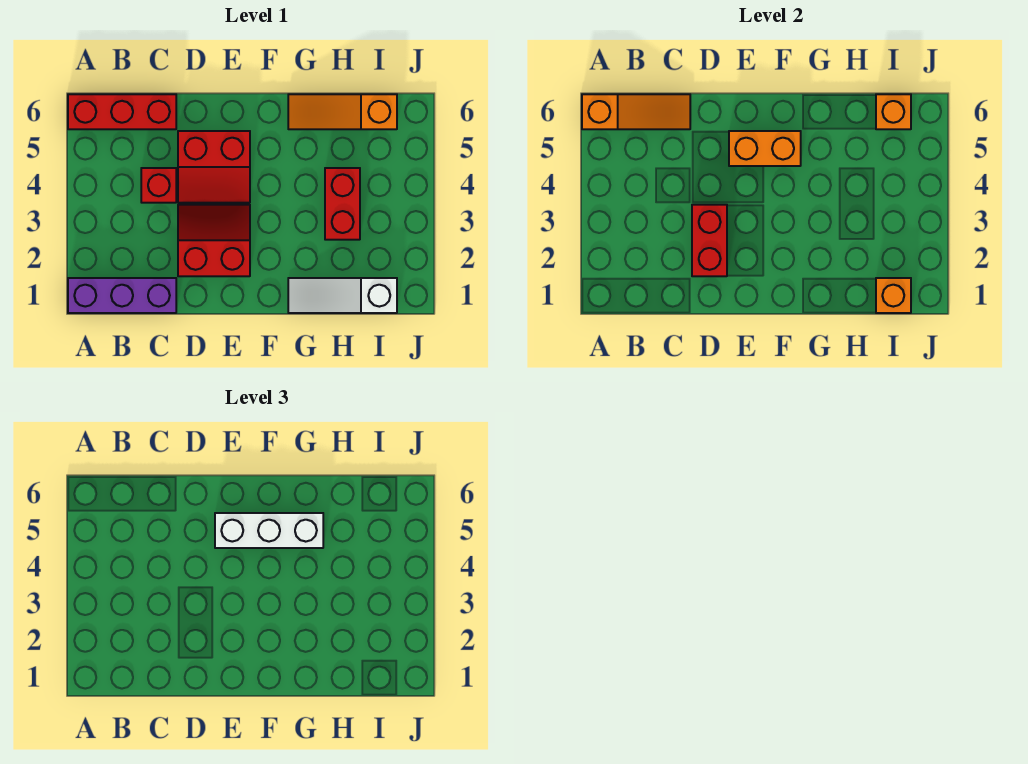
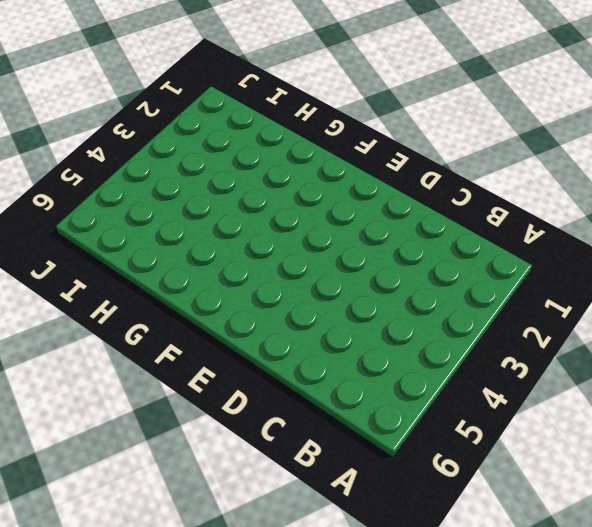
none -> purple brick A1:C1 level 1
none -> red brick A6:C6 level 1
none -> red brick C4 level 1

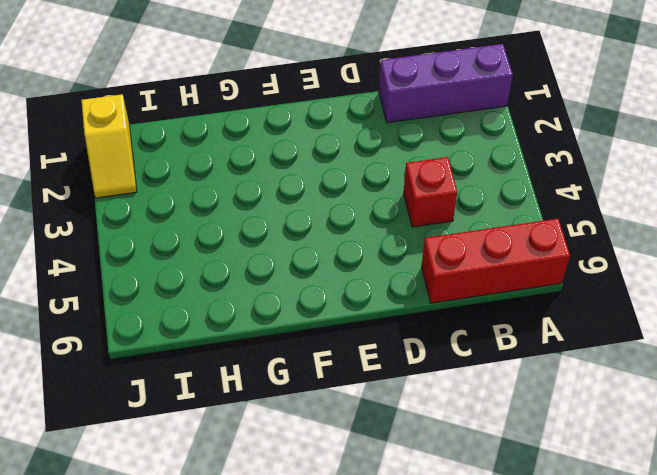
yellow slope J1:J2 level 1 top 1 -> none
none -> red slope D2:E3 level 1 top 2
none -> red slope D4:E5 level 1 top 5
none -> white slope G1:I1 level 1 top I

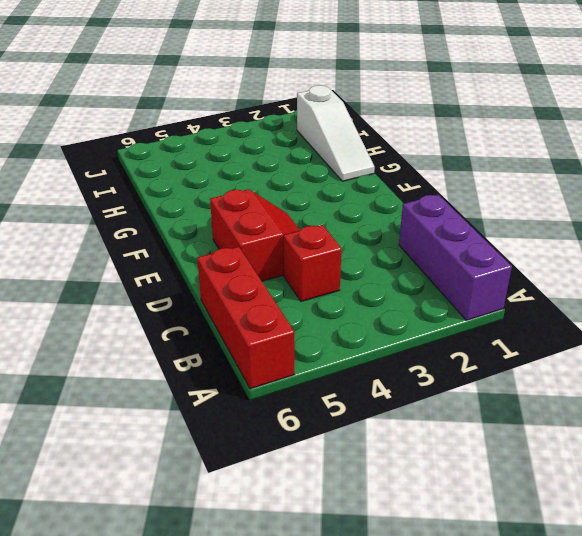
none -> red slope D2:E3 level 1 top 2
none -> orange slope G6:I6 level 1 top I
none -> red brick H3:H4 level 1

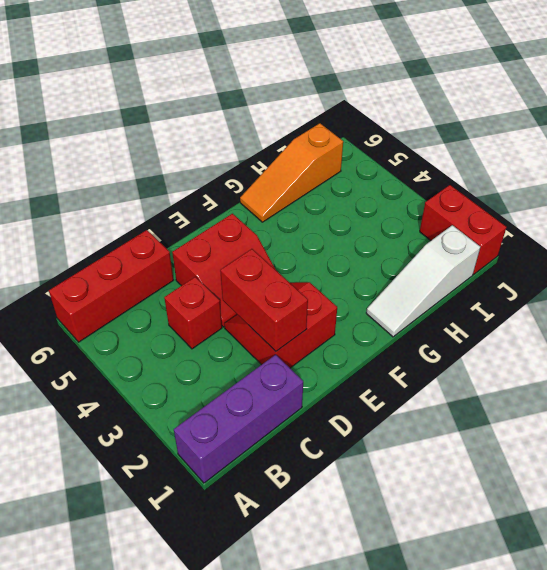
red brick J1:J2 level 1 -> red brick H3:H4 level 1
none -> orange slope A6:C6 level 2 top A
none -> orange brick E5:F5 level 2
none -> orange brick I1 level 2

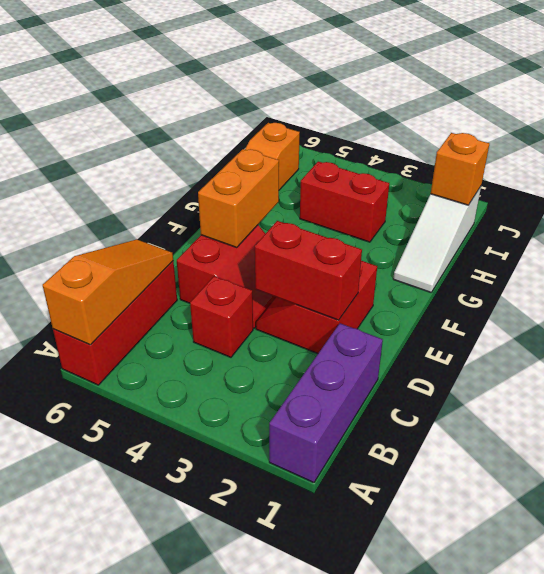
none -> orange brick I6 level 2
none -> white brick E5:G5 level 3

